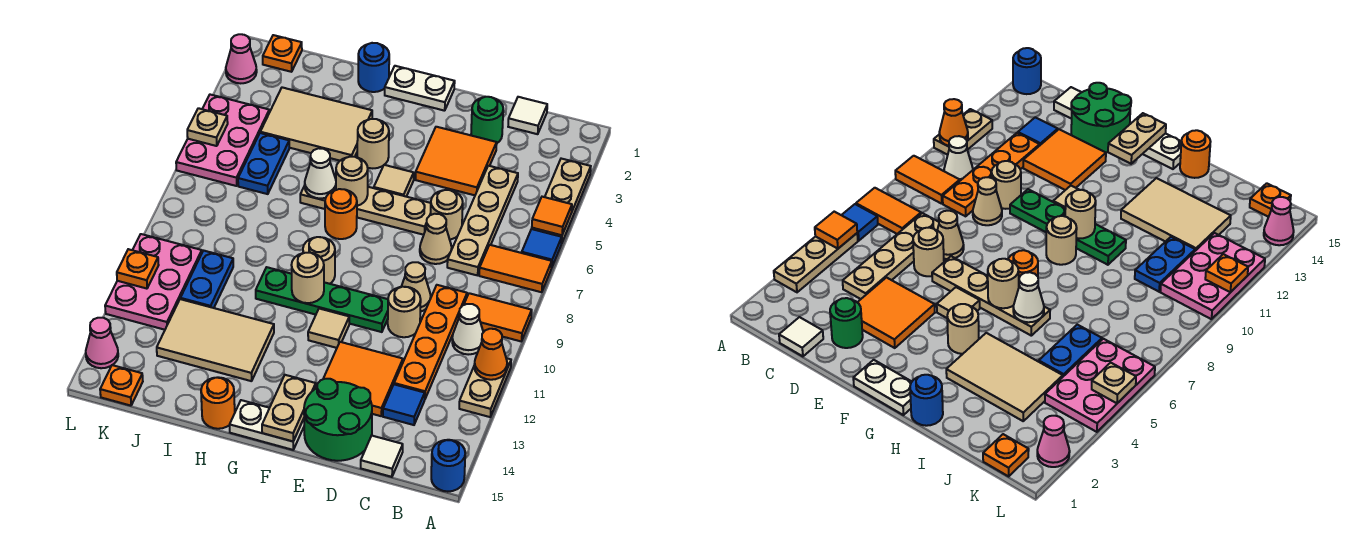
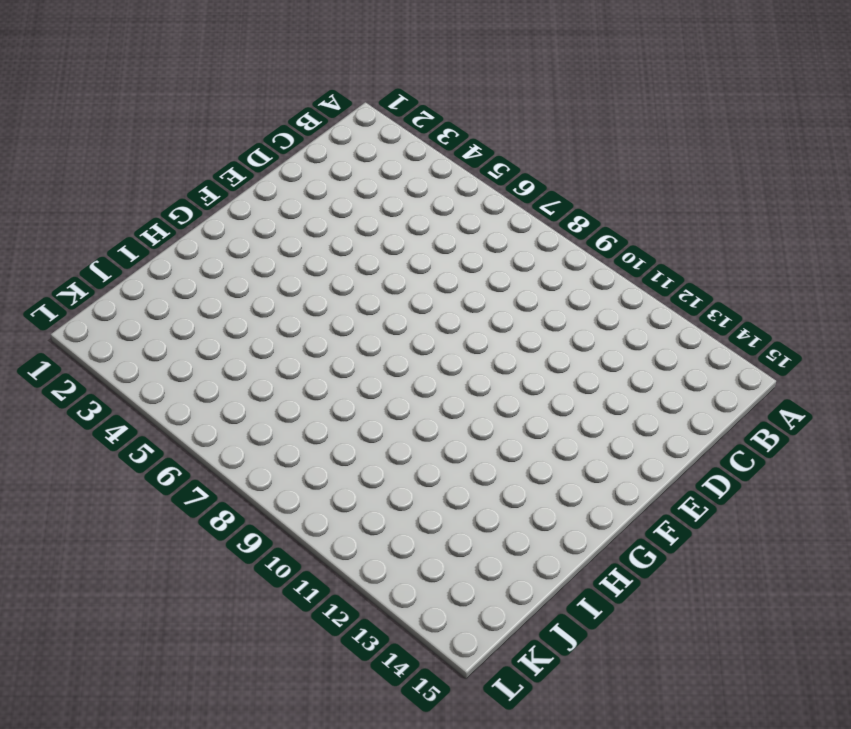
none -> tan plate A3:A5 level 1
none -> blue tile A6 level 1
none -> orange tile A7:B7 level 1
none -> orange tile A9:B9 level 1

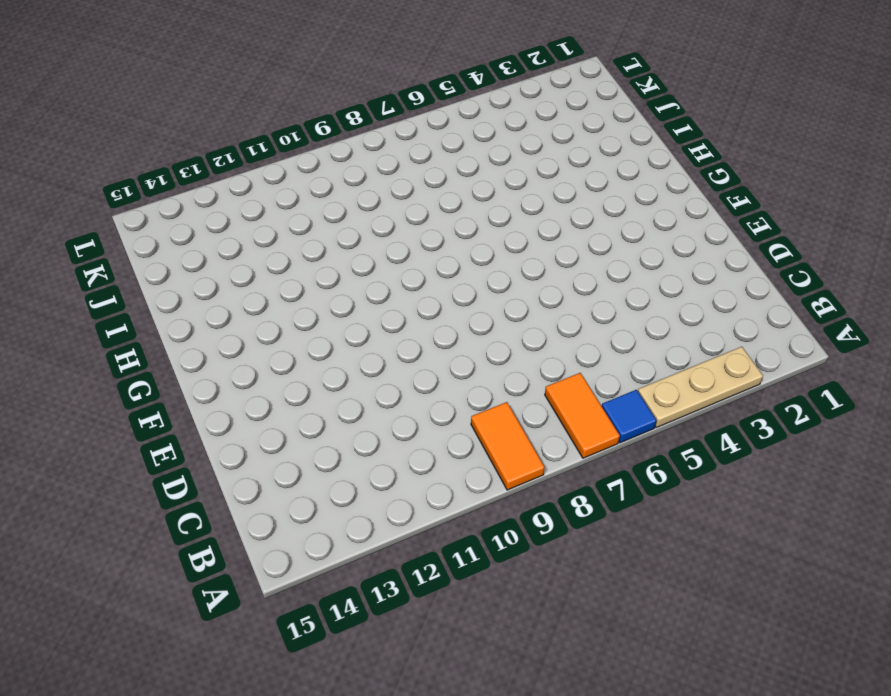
none -> tan plate A11:A12 level 1
none -> blue round brick A15 level 1
none -> white cone B10 level 1
none -> white tile C1 level 1

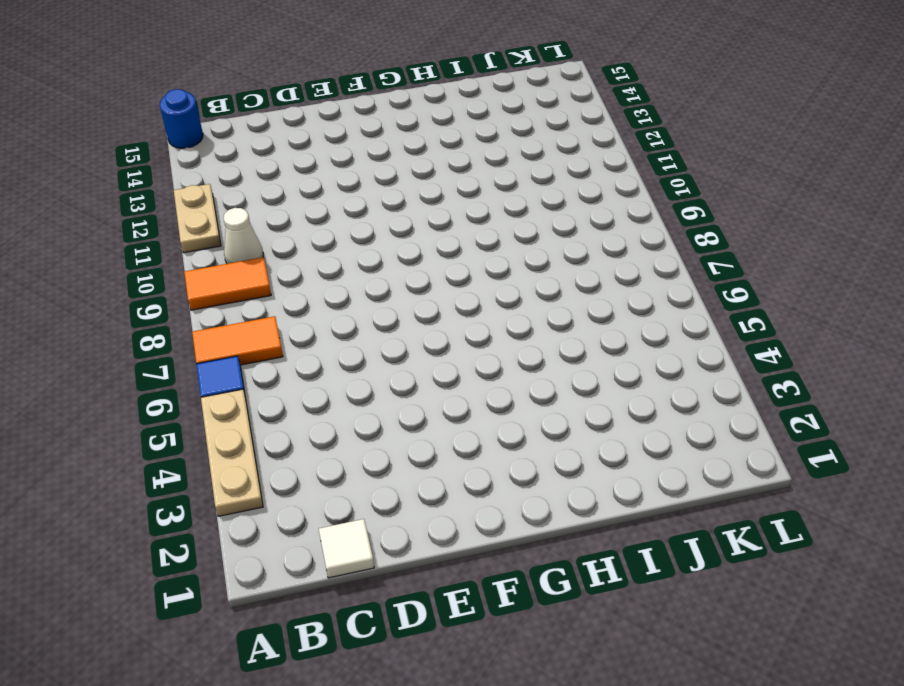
none -> tan plate C4:C7 level 1
none -> orange plate C9:C12 level 1
none -> blue tile C13 level 1
none -> white tile C15 level 1

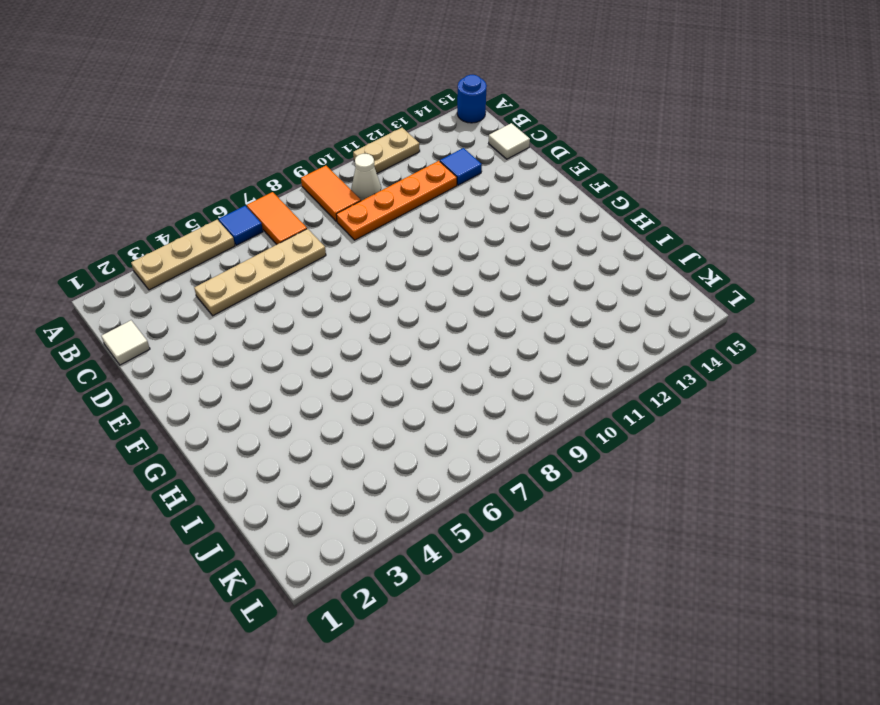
none -> green round brick D2 level 1
none -> orange tile D3:E4 level 1
none -> tan round brick D6 level 1
none -> tan cone D7 level 1

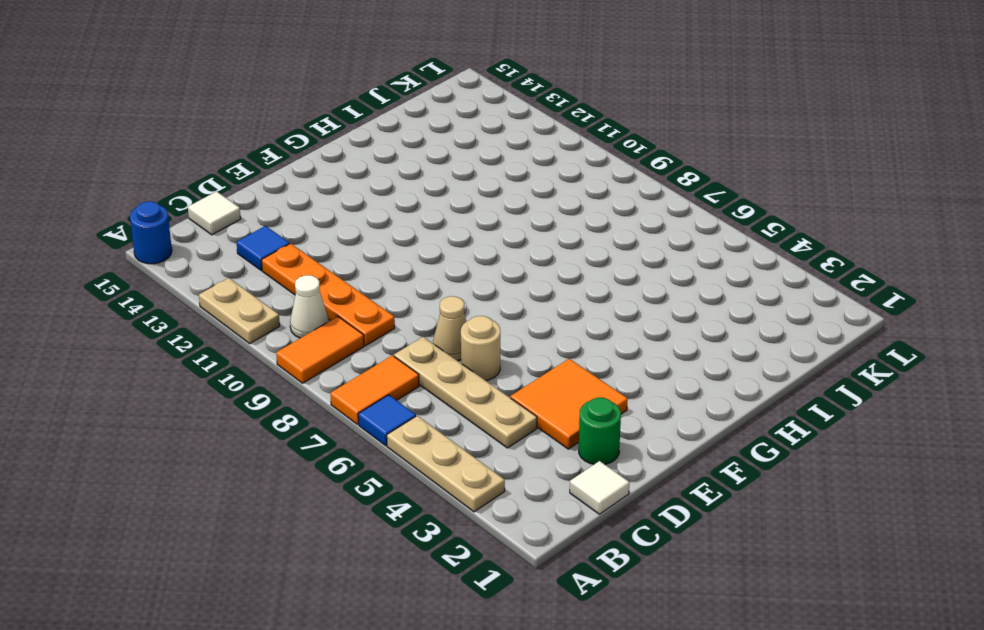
none -> tan cone D9 level 1
none -> tan round brick D10 level 1
none -> orange tile D12:E13 level 1
none -> green round brick D14:E15 level 1

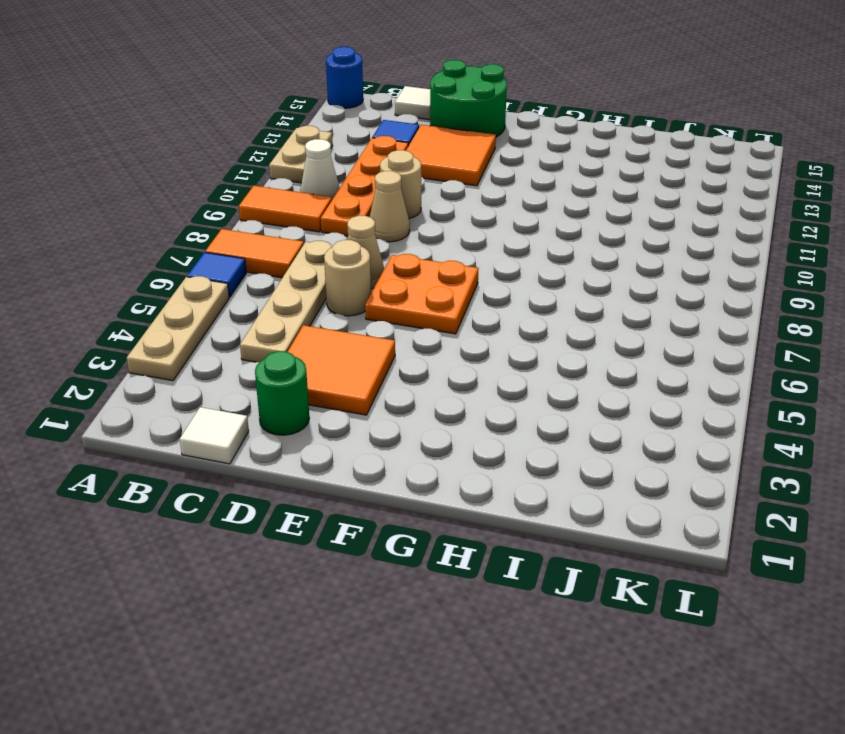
orange plate E6:F7 level 1 -> tan plate E6:H6 level 1
none -> green plate E10:H10 level 1
none -> white plate F1:G1 level 1
none -> tan tile F5 level 1
none -> tan tile F11 level 1

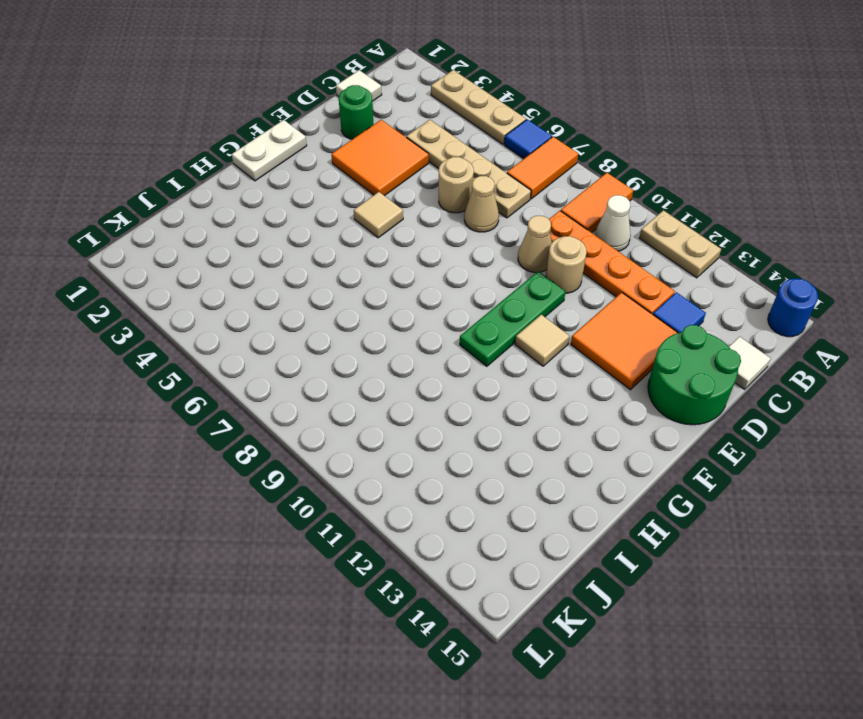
green plate E10:G10 level 1 -> green plate E10:H10 level 1
none -> tan plate E6:H6 level 1
none -> white plate F15:G15 level 1
none -> tan round brick G4 level 1
none -> orange round brick G7 level 1

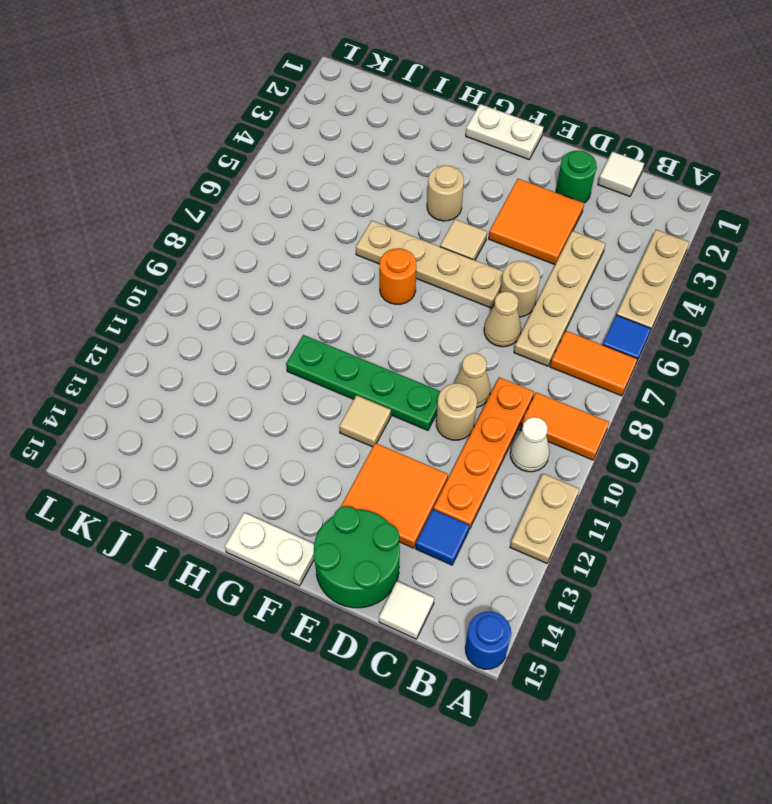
none -> tan round brick G9 level 1
none -> blue round brick H1 level 1
none -> tan tile H3:J4 level 1
none -> tan tile H12:J13 level 1

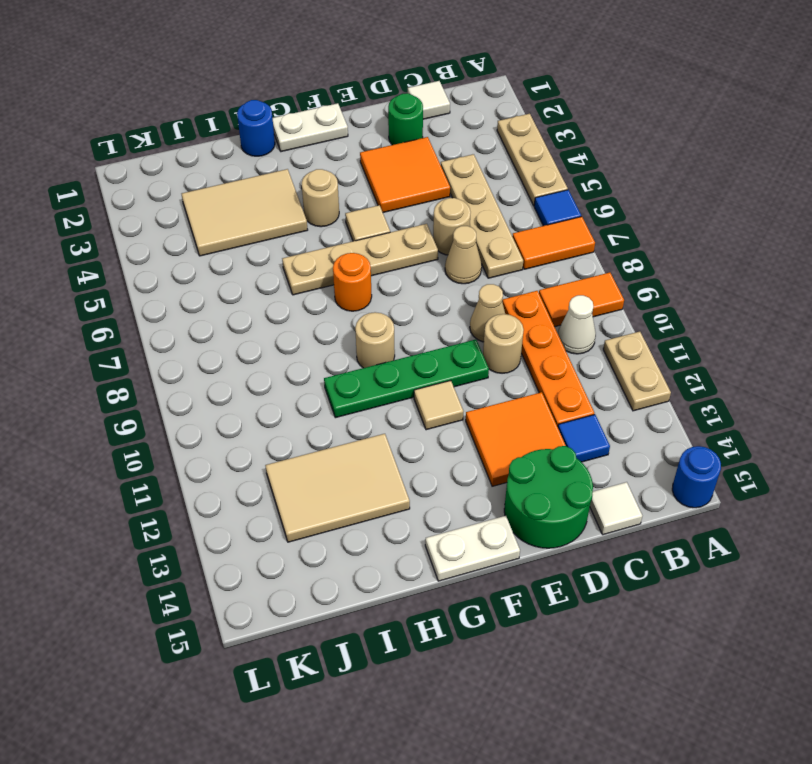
none -> orange round brick H15 level 1
none -> blue plate J5:J6 level 1
none -> blue plate J10:J11 level 1
none -> orange plate K1 level 1

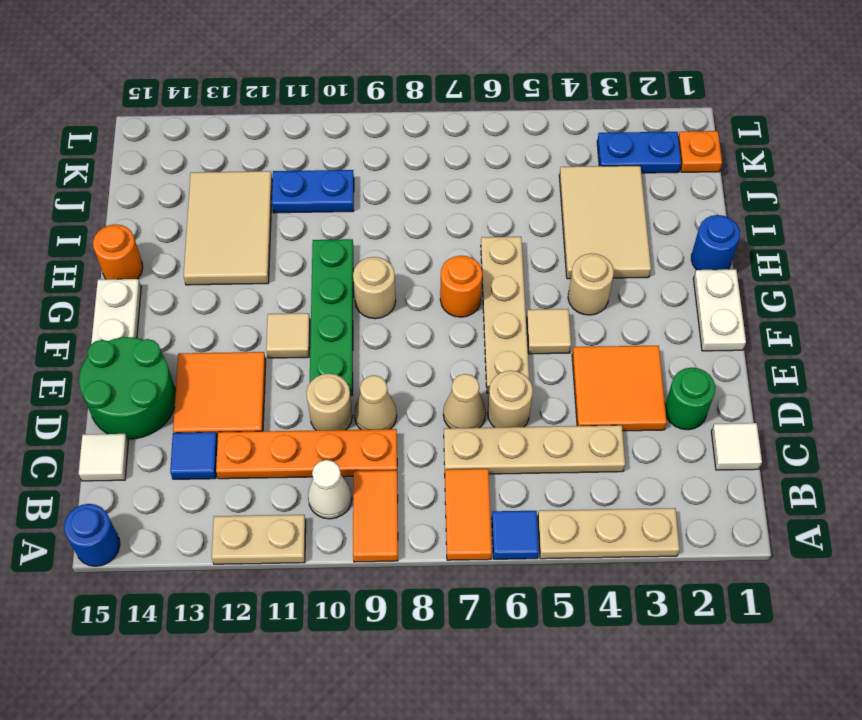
blue plate K2:K3 level 1 -> blue plate J5:J6 level 1
none -> pink plate K4:L6 level 1
none -> pink plate K10:L12 level 1
none -> orange plate K15 level 1
none -> pink cone L2 level 1

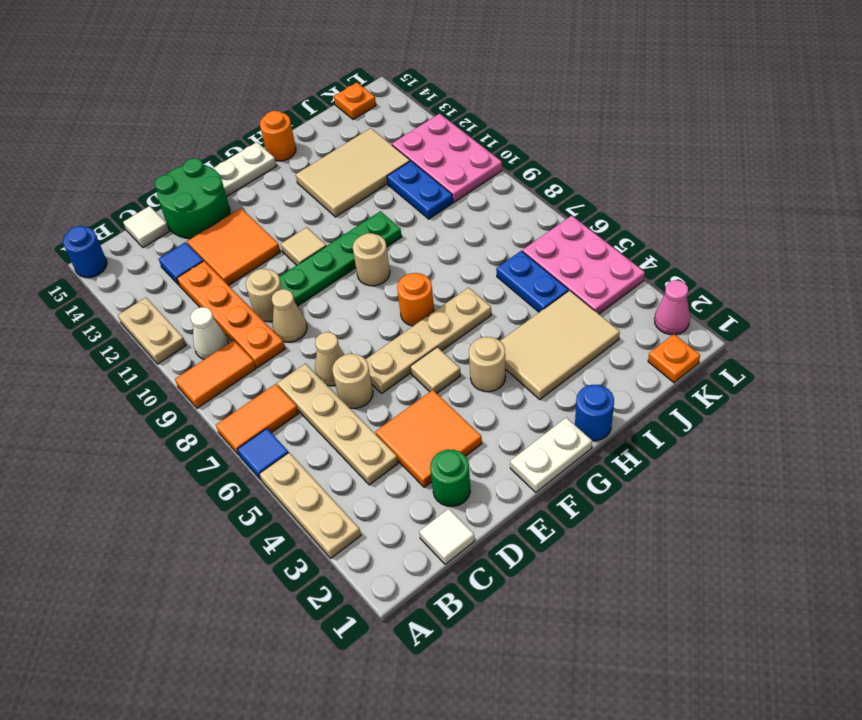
none -> pink cone L14 level 1
none -> orange tile A5 level 2
none -> orange cone A11 level 2
none -> tan plate F14:F15 level 2

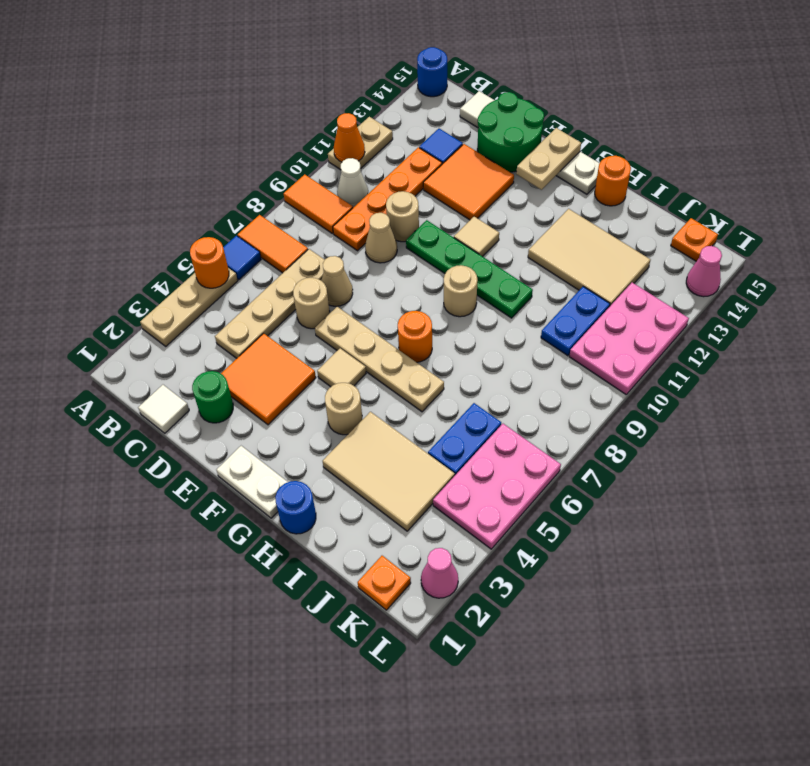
orange round brick A5 level 2 -> orange tile A5 level 2
none -> tan round brick G6 level 2
none -> tan round brick G10 level 2
none -> white cone H6 level 2
none -> tan plate L5 level 2

